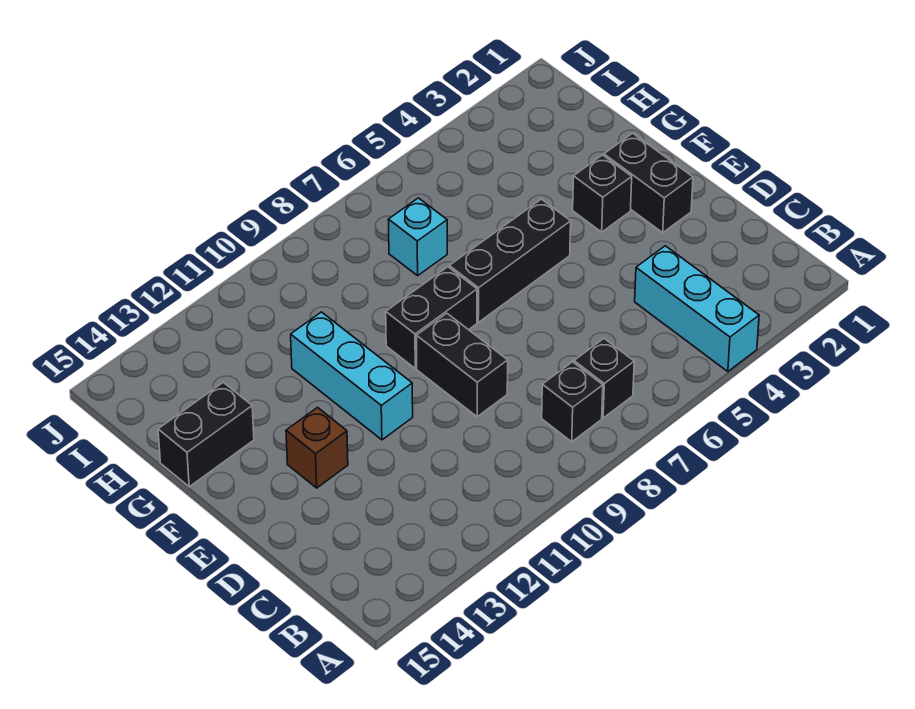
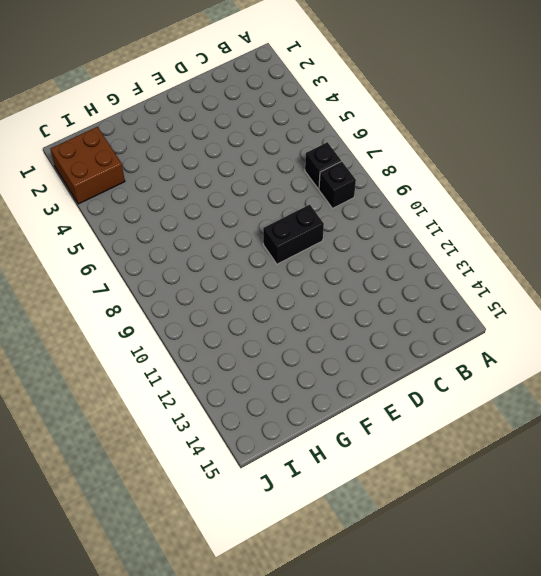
brown brick I2:J3 level 1 -> none
none -> cyan brick A4:C4 level 1
none -> black brick E2:F2 level 1
none -> cyan brick E11:G11 level 1

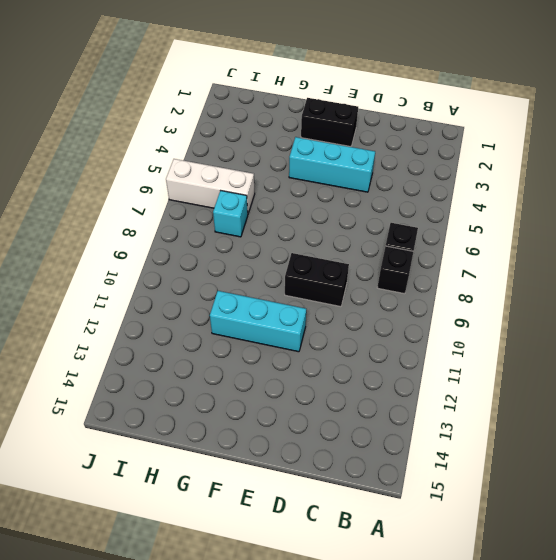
cyan brick D4:F4 level 1 -> cyan brick A4:C4 level 1
white brick H6:J6 level 1 -> none
none -> brown brick E13 level 1
none -> black brick F3 level 1
none -> black brick F5:F7 level 1

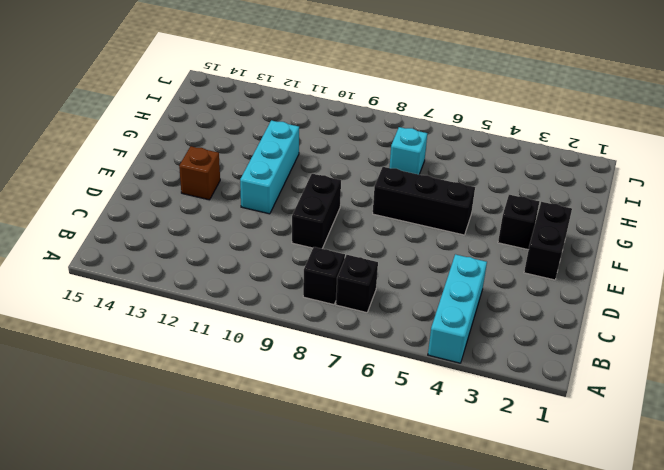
none -> black brick F8:F9 level 1
none -> black brick G14:G15 level 1

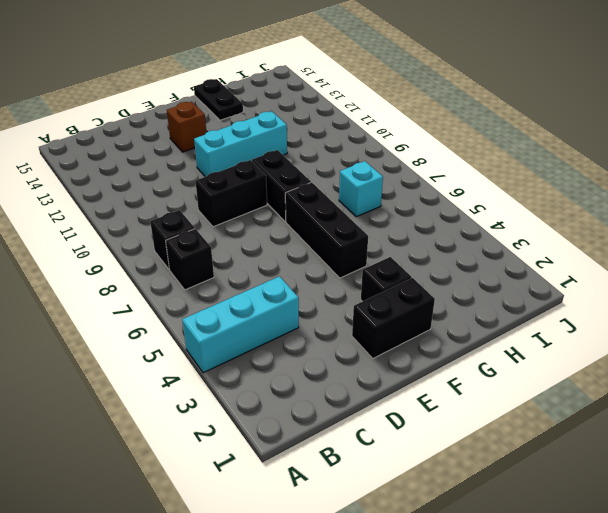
black plate G14:G15 level 1 -> black brick G14:G15 level 1

